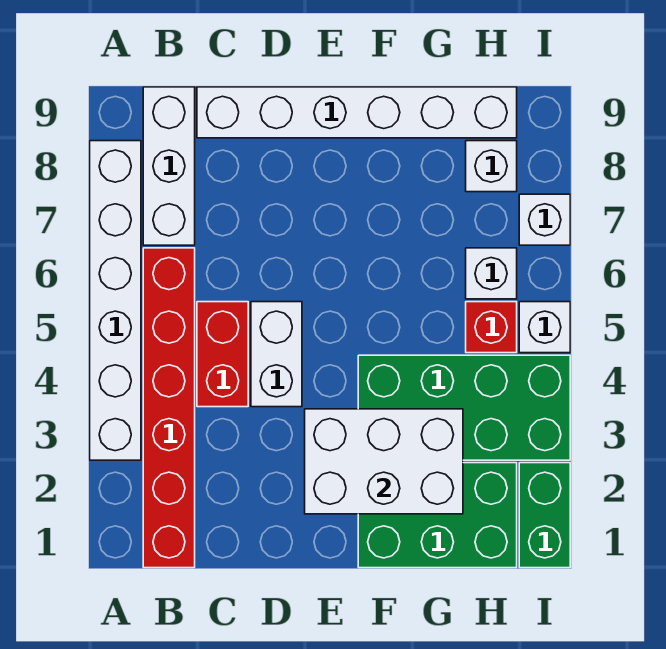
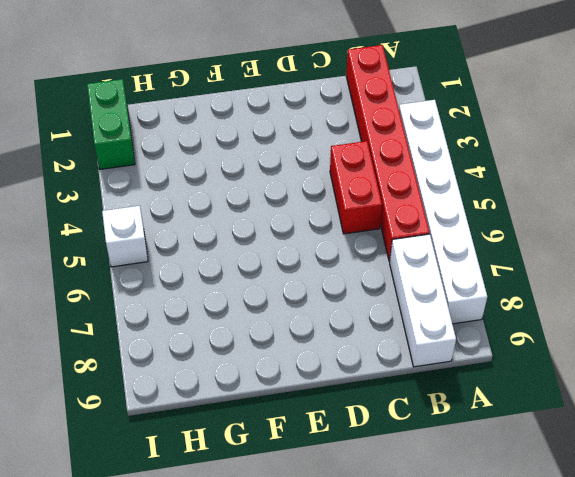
none -> white brick C9:H9 level 1
none -> white brick D4:D5 level 1
none -> green brick F1:H2 level 1

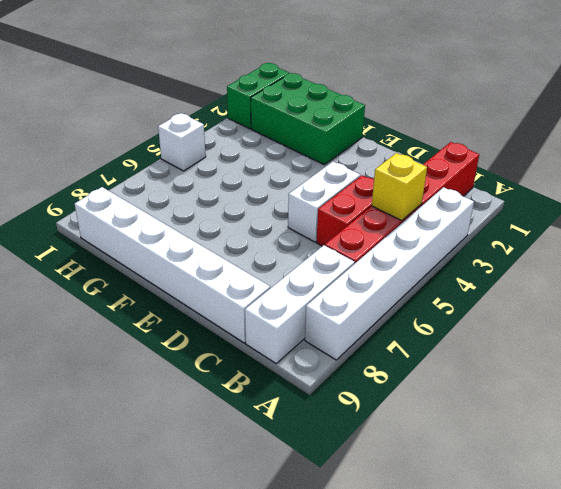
yellow brick B4 level 2 -> none
none -> green brick F3:I4 level 1
none -> red brick H5 level 1
none -> white brick H6 level 1

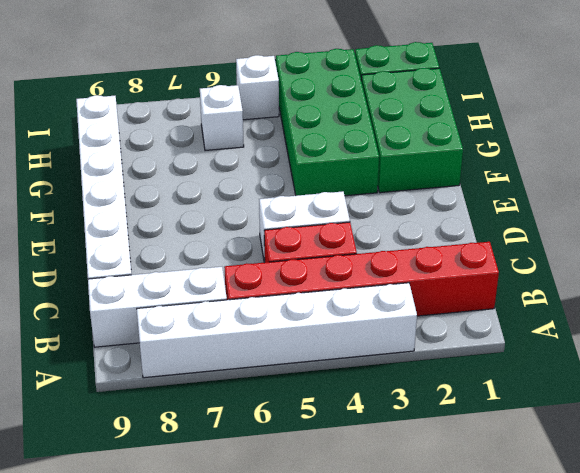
none -> red brick H5 level 1
none -> white brick H8 level 1
none -> white brick I7 level 1

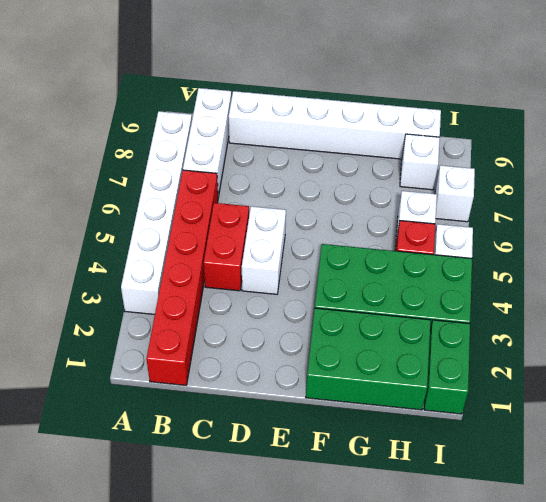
none -> white brick E2:G3 level 2

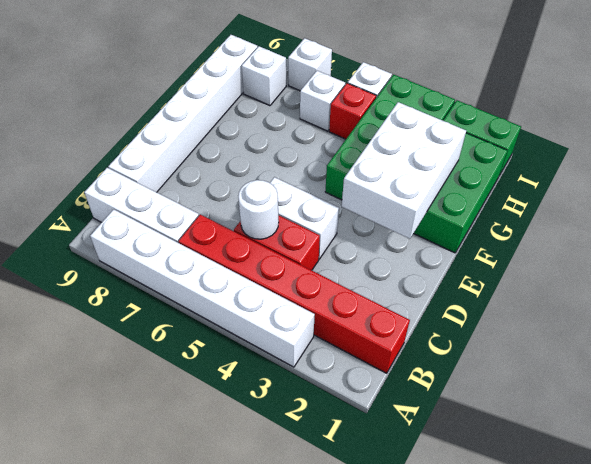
white round brick C5 level 2 -> none

